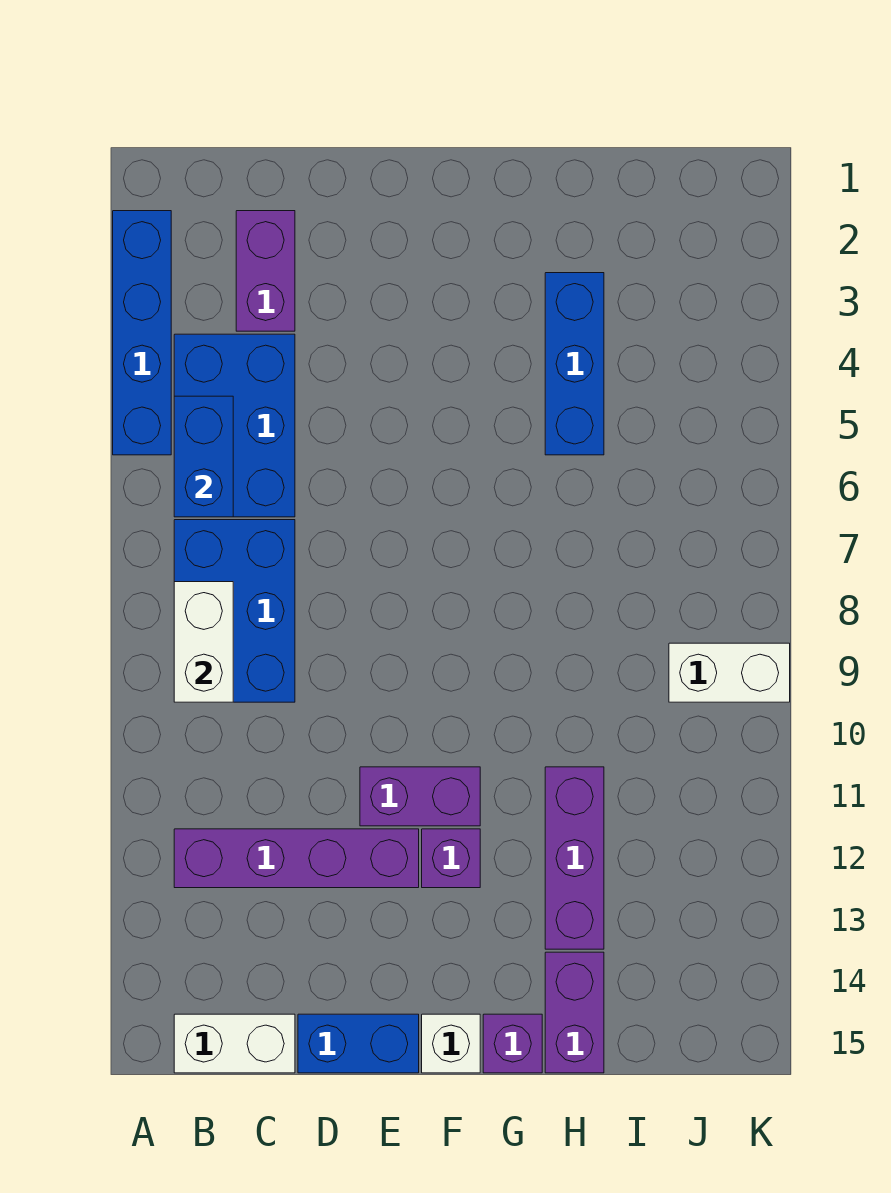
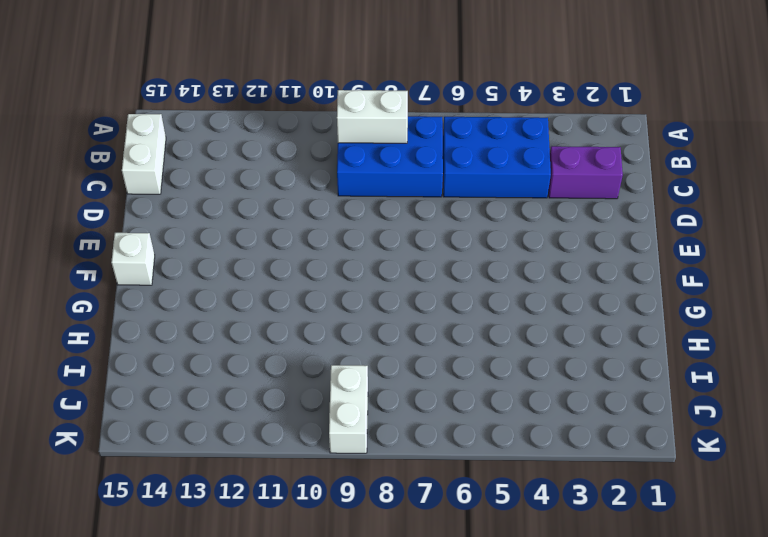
none -> blue brick A2:A5 level 1
none -> purple brick B12:E12 level 1
none -> blue brick D15:E15 level 1

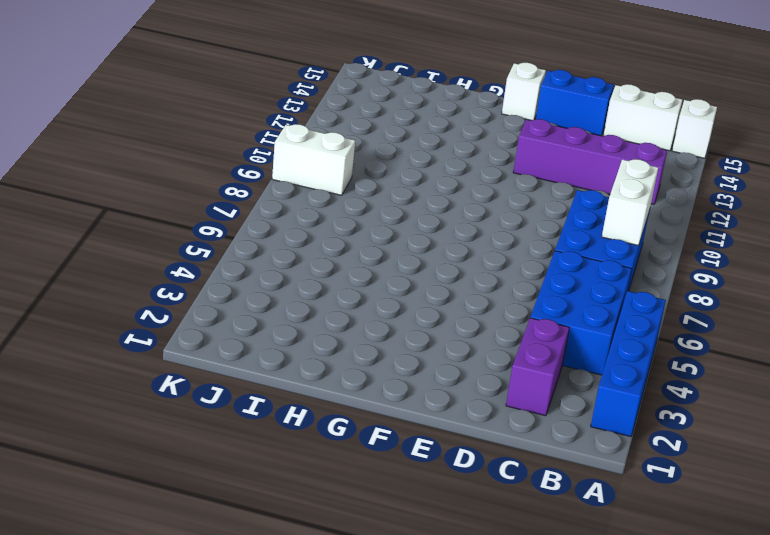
white brick A15 level 1 -> none
none -> purple brick E11:F11 level 1
none -> purple brick F12 level 1
none -> purple brick G15 level 1

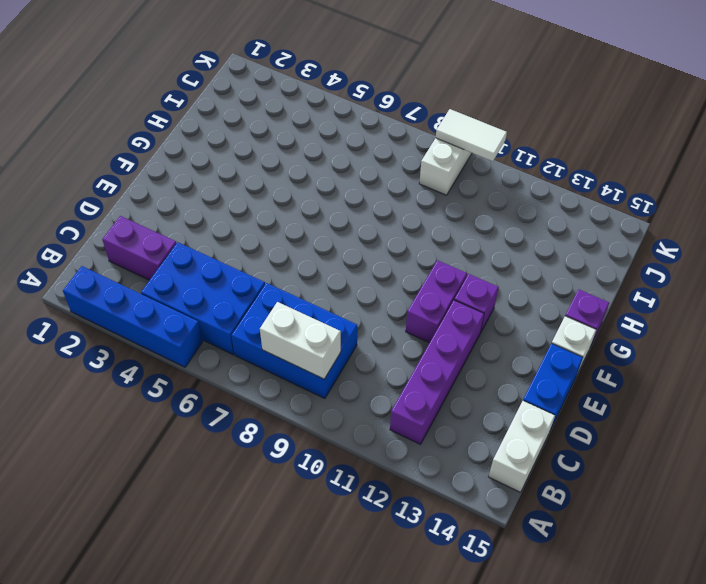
white tile K9:K10 level 2 -> none
none -> blue brick H3:H5 level 1
none -> purple brick H11:H13 level 1
none -> purple brick H14:H15 level 1

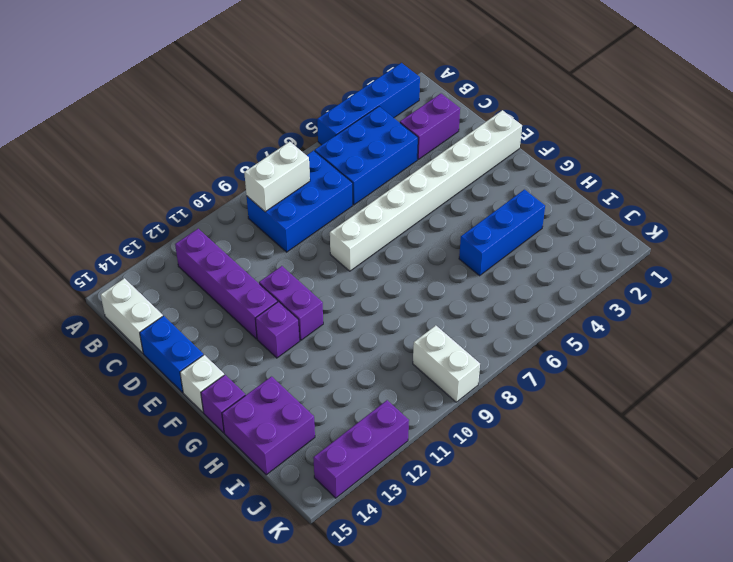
white brick E1:E8 level 1 -> none
purple brick H14:I15 level 1 -> purple brick H14:H15 level 1
purple brick K12:K14 level 1 -> purple brick H11:H13 level 1
none -> blue brick B5:B6 level 2

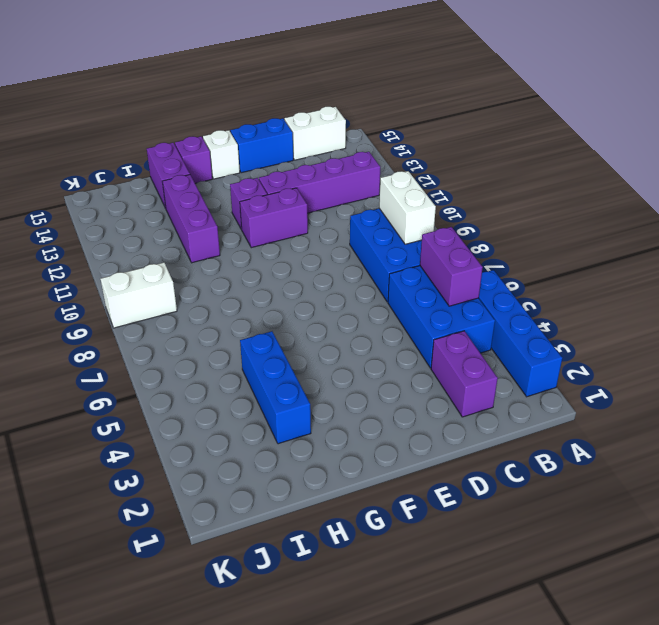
purple brick B5:B6 level 2 -> blue brick B5:B6 level 2

